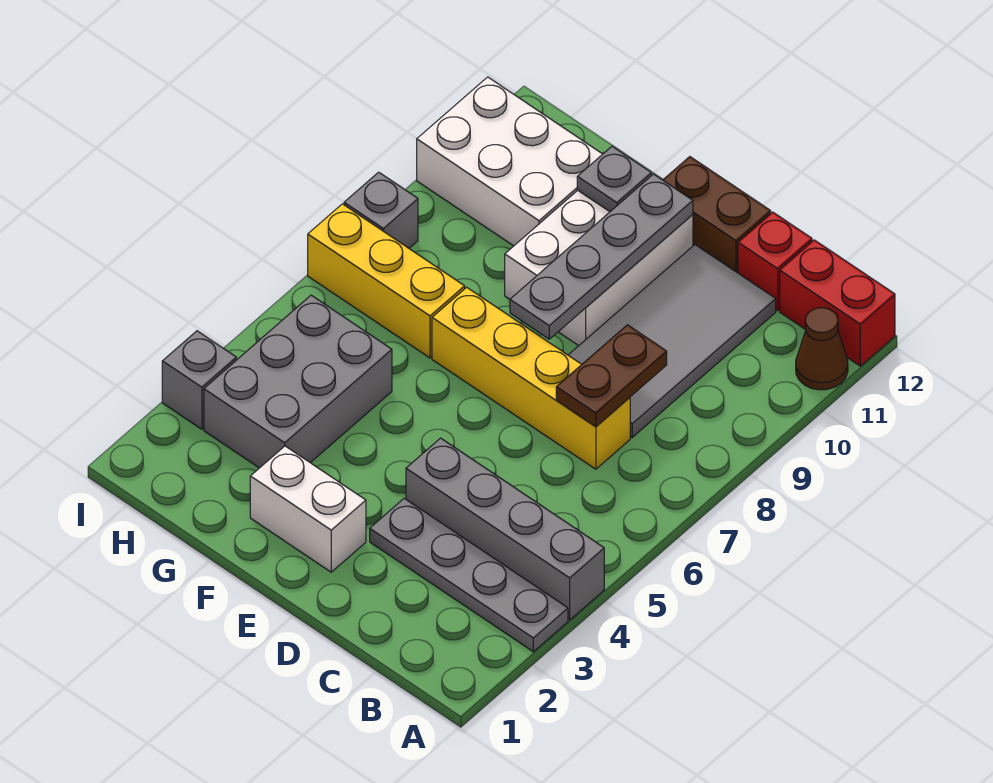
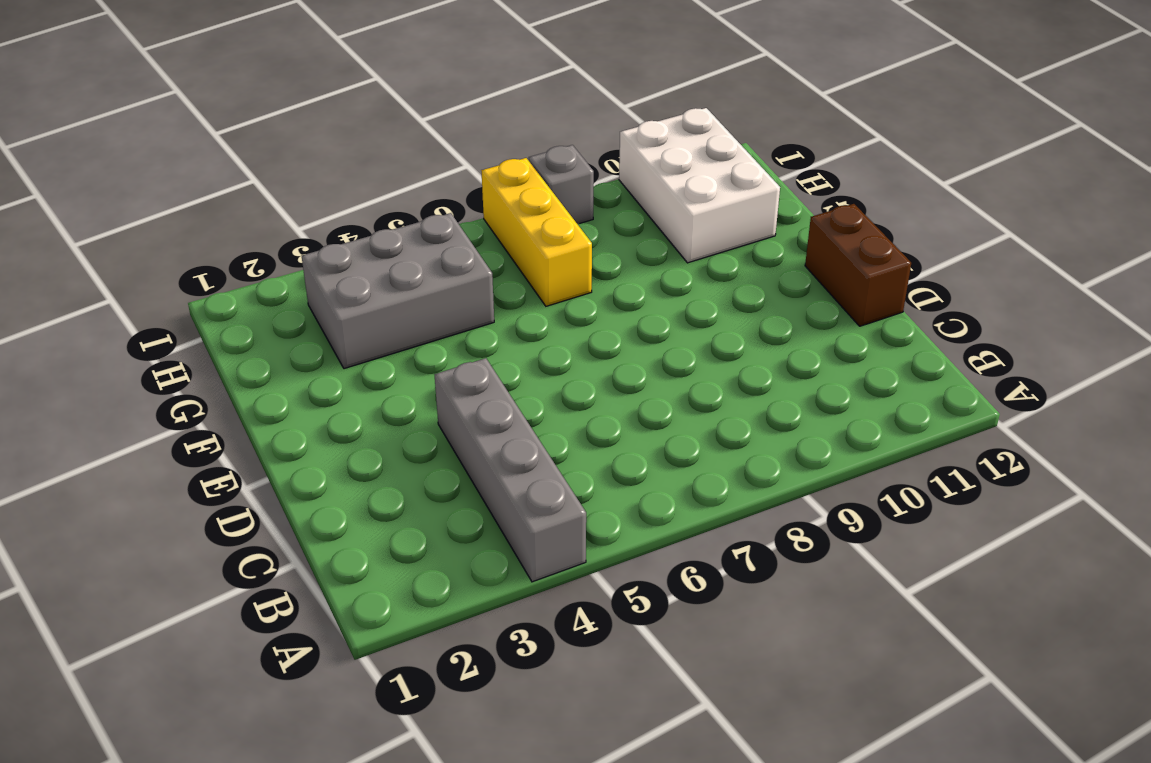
none -> grey plate A3:D3 level 1
none -> brown cone A11 level 1
none -> red brick A12:B12 level 1

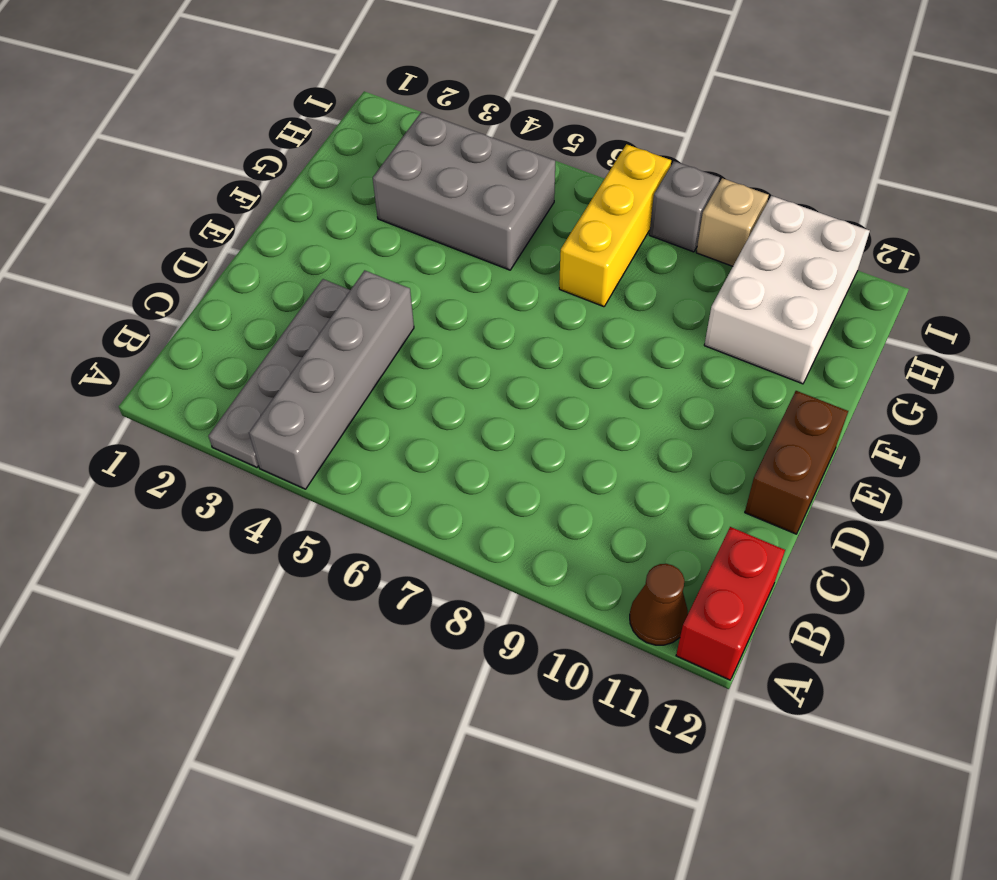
tan brick I9 level 1 -> none
none -> yellow brick C7:F7 level 1
none -> grey tile C8:D11 level 1
none -> red brick C12 level 1

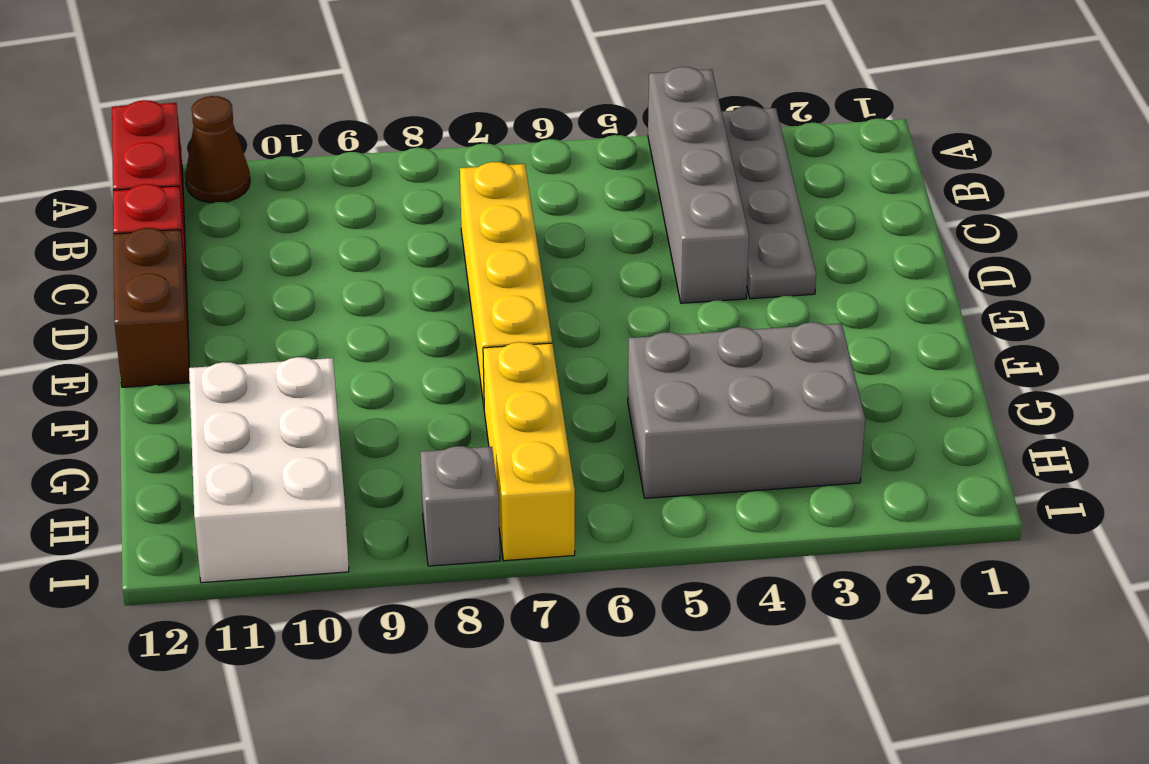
none -> grey tile C8:D11 level 1
none -> white brick E2:F2 level 1
none -> white brick E9:F11 level 1

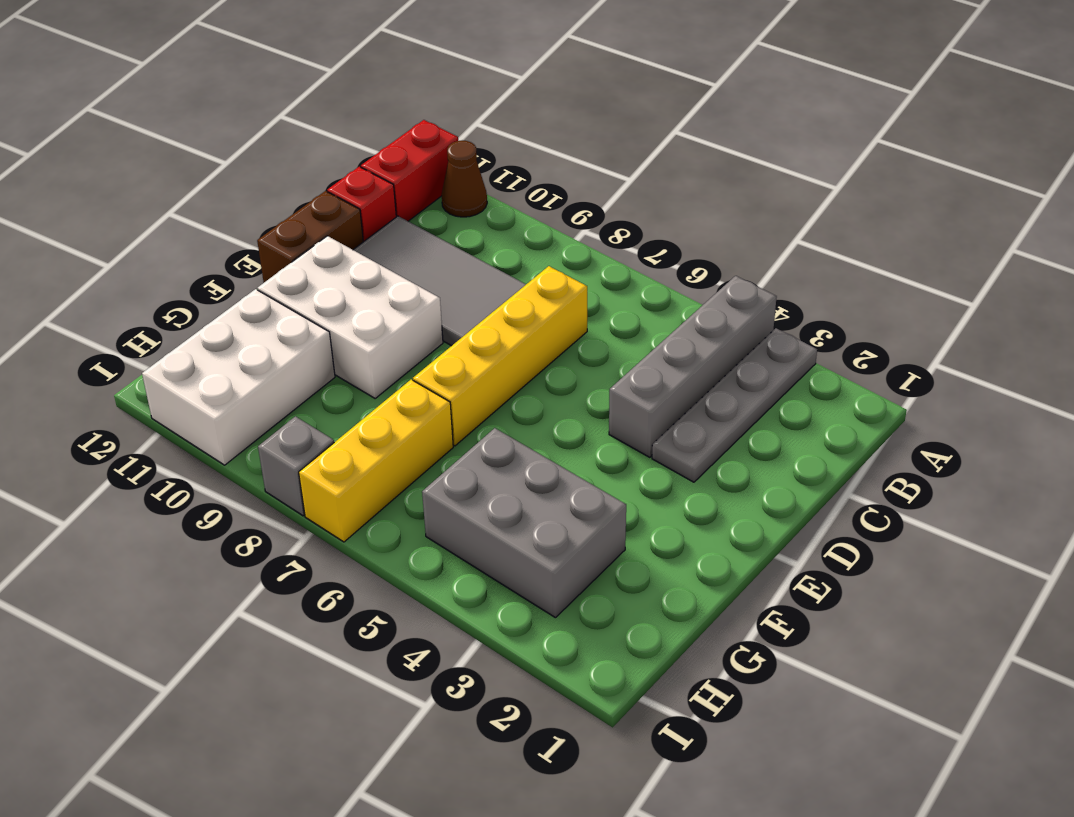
none -> white brick E2:F2 level 1
none -> grey brick I3 level 1
none -> brown plate C7:C8 level 2

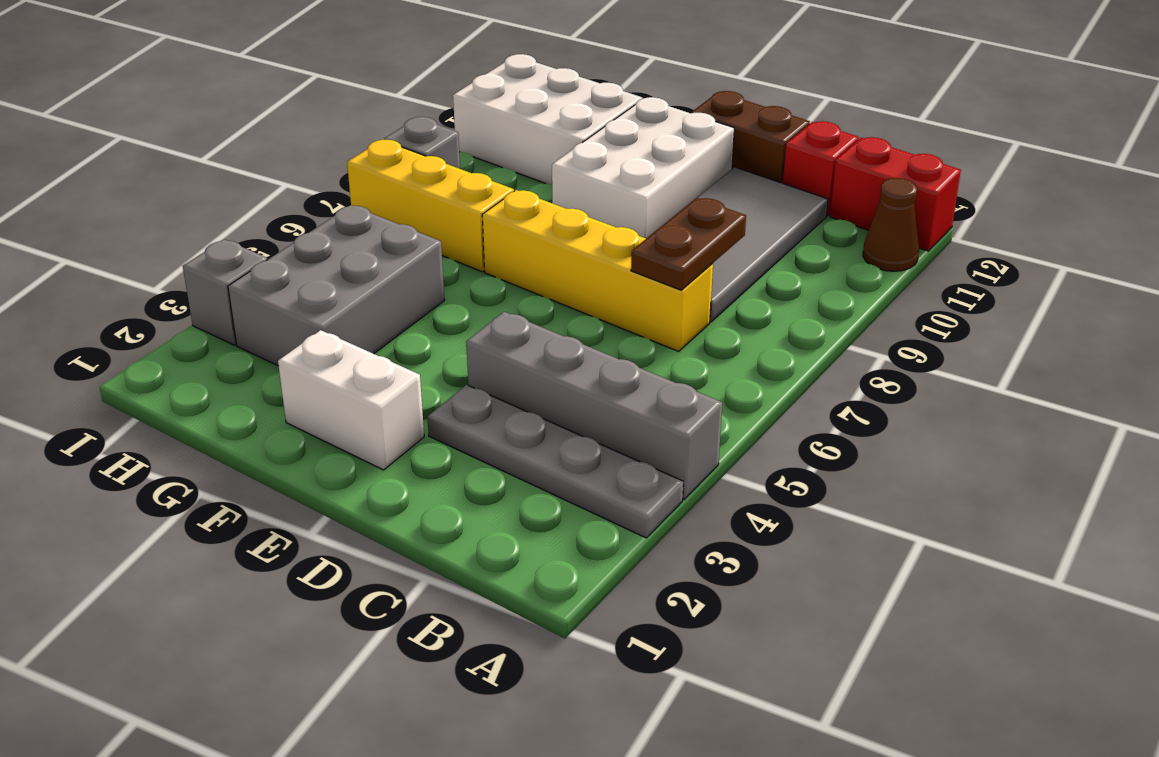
none -> grey plate E8:E11 level 2
none -> grey plate F11 level 2

